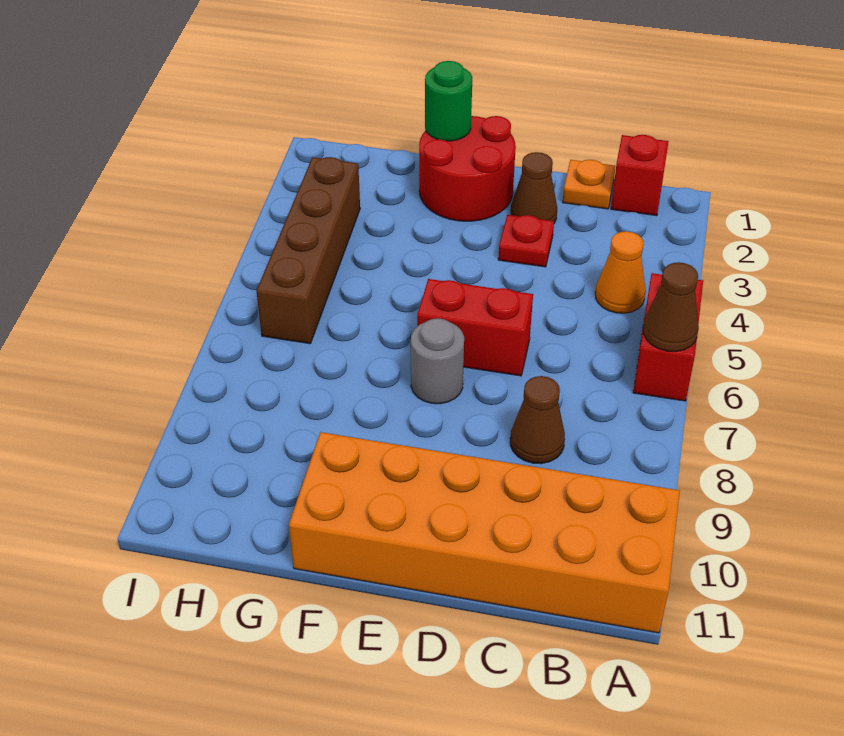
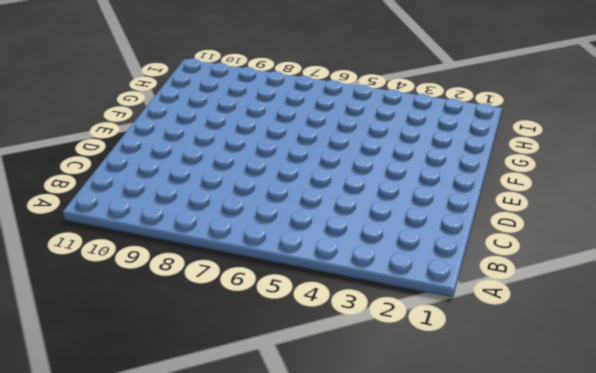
none -> red brick A5:A6 level 1
none -> orange brick A10:F11 level 1
none -> red brick B1 level 1

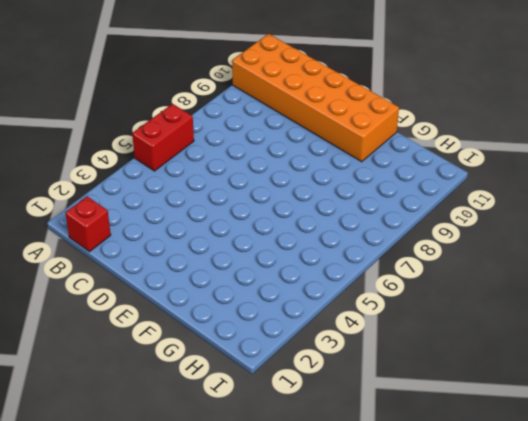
none -> orange cone B4 level 1
none -> orange plate C1 level 1
none -> brown cone C8 level 1

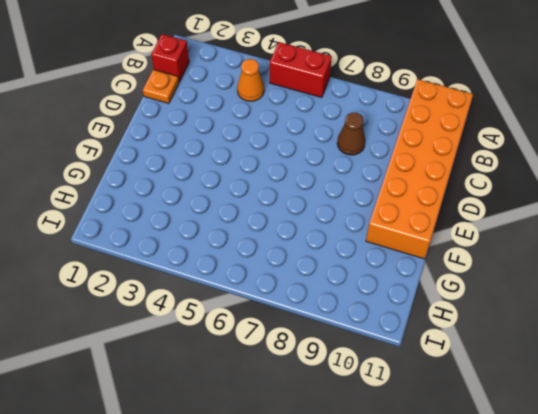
none -> brown cone D2 level 1
none -> red plate D3 level 1
none -> red brick D6:E6 level 1

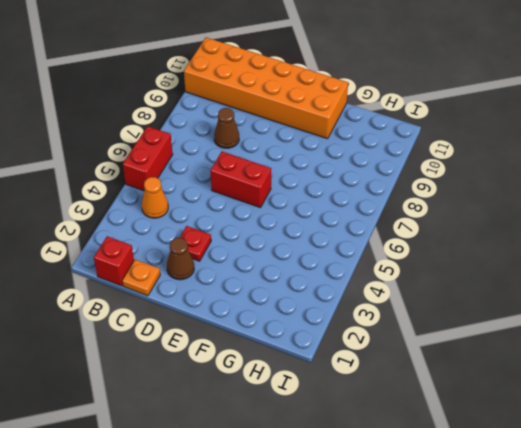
none -> red round brick E1:F2 level 1
none -> grey round brick E7 level 1
none -> brown brick H3:H6 level 1

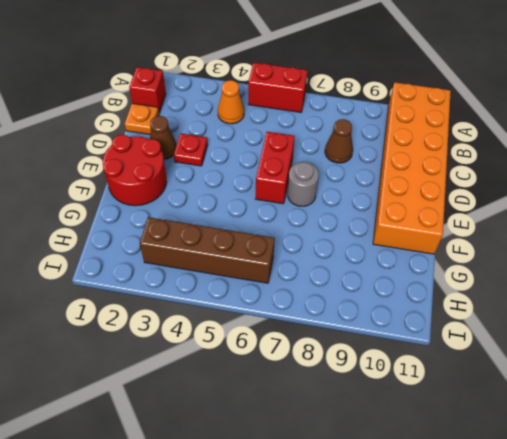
none -> brown cone A6 level 2
none -> green round brick F1 level 2

